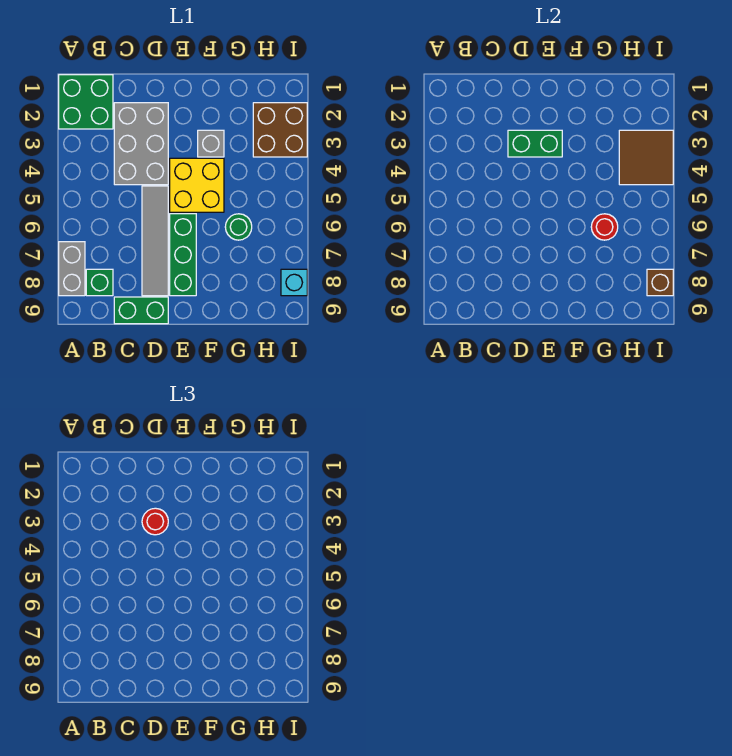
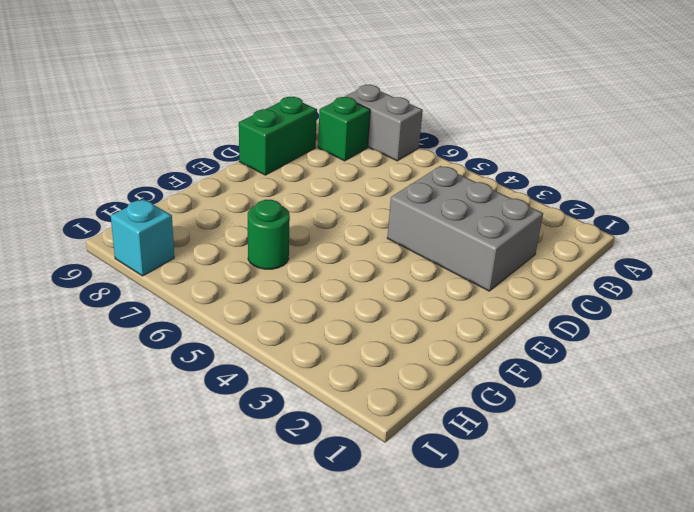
none -> green brick A1:B2 level 1
none -> grey tile D5:D8 level 1
none -> yellow brick E4:F5 level 1

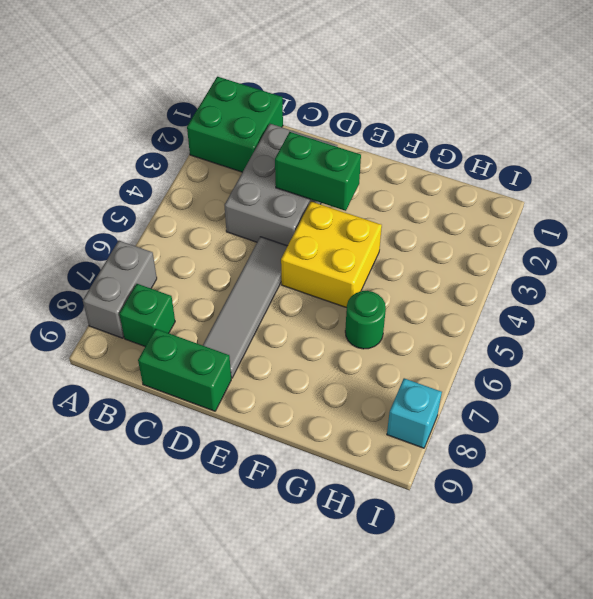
none -> green brick E6:E8 level 1
none -> grey brick F3 level 1
none -> brown brick H2:I3 level 1

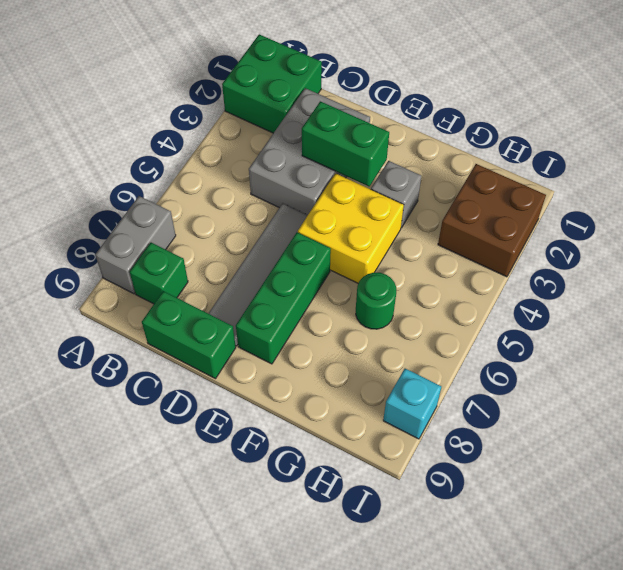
none -> red round brick G6 level 2
none -> brown tile H3:I4 level 2
none -> brown brick I8 level 2

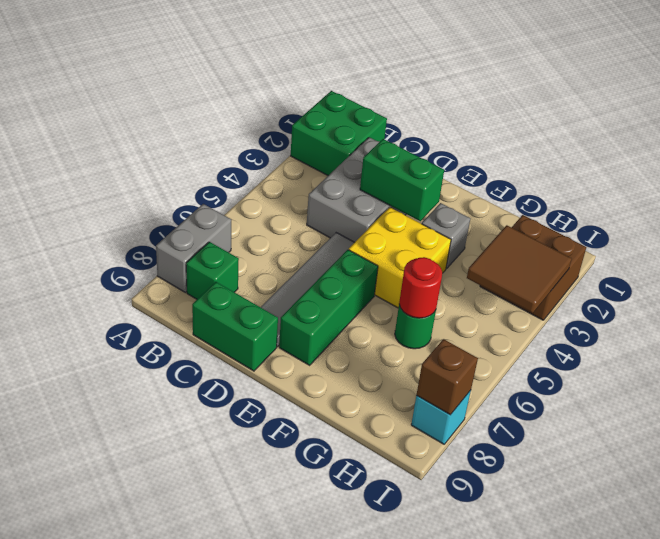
none -> red round brick D3 level 3

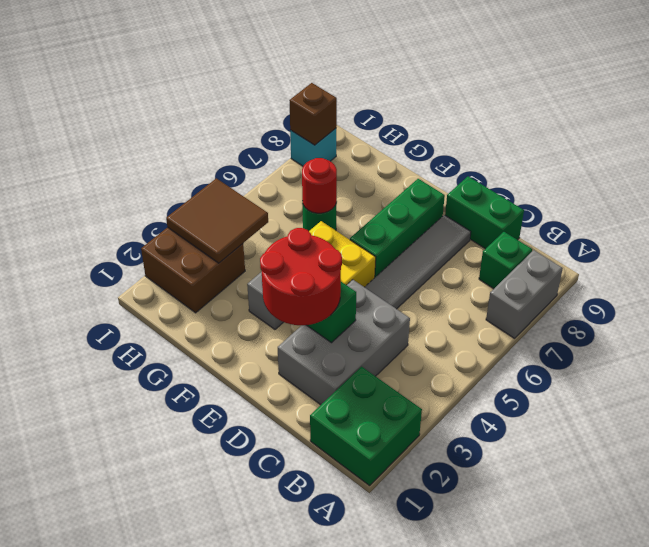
red round brick D2:E3 level 3 -> red round brick D3 level 3

